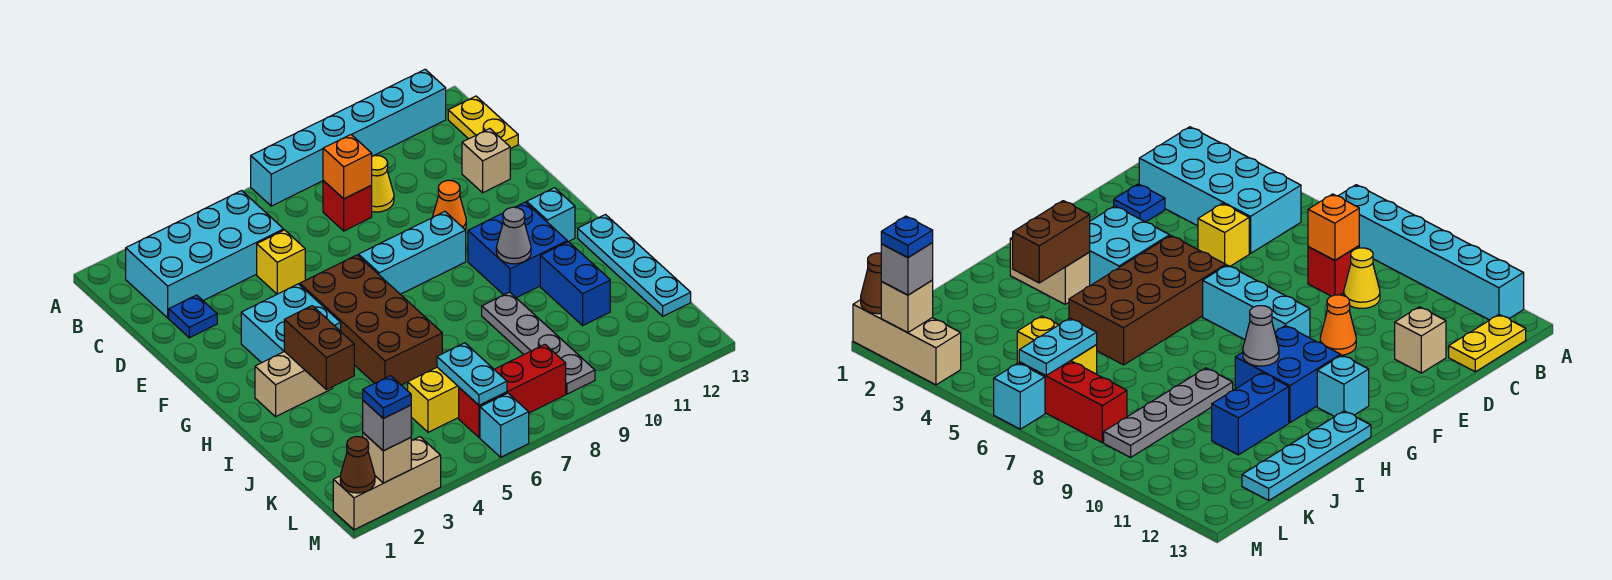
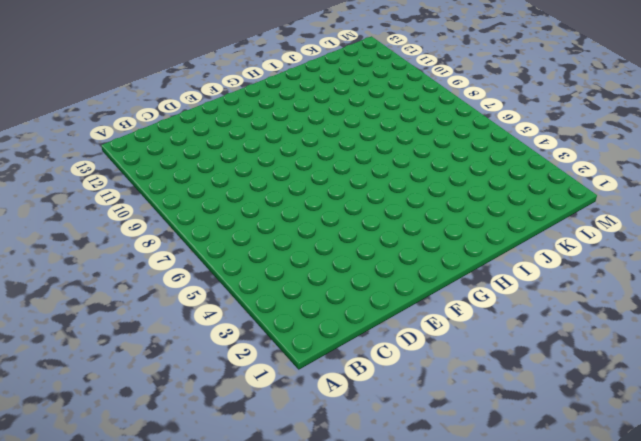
none -> cyan brick A7:A12 level 1
none -> cyan brick B2:C5 level 1
none -> yellow plate B13:C13 level 1
none -> red brick C8 level 1

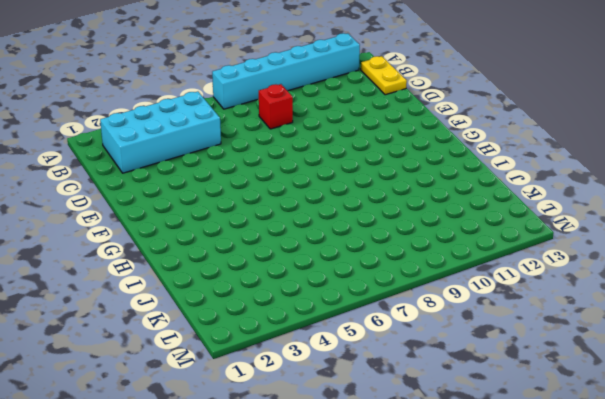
none -> yellow cone C9 level 1
none -> blue plate D2 level 1
none -> yellow brick D5 level 1
none -> tan brick D12 level 1

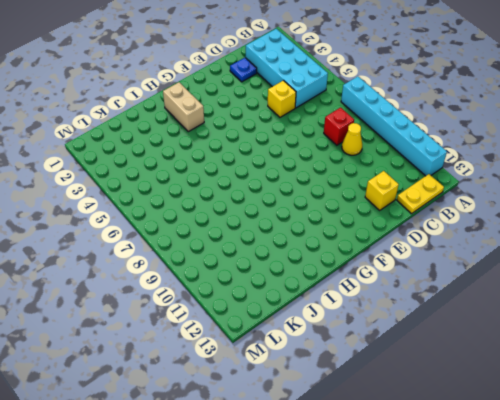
yellow brick D12 level 1 -> tan brick D12 level 1
none -> orange cone E10 level 1
none -> cyan brick F3:G4 level 1
none -> brown brick F5:I6 level 1
none -> cyan brick F7:F9 level 1

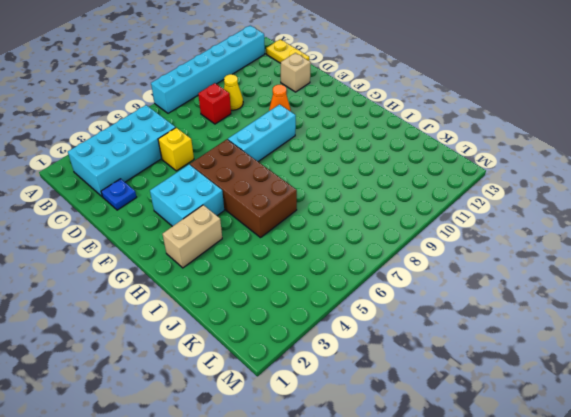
none -> blue brick G10:H11 level 1
none -> cyan brick G12 level 1
none -> cyan plate H13:K13 level 1
none -> grey plate I9:L9 level 1

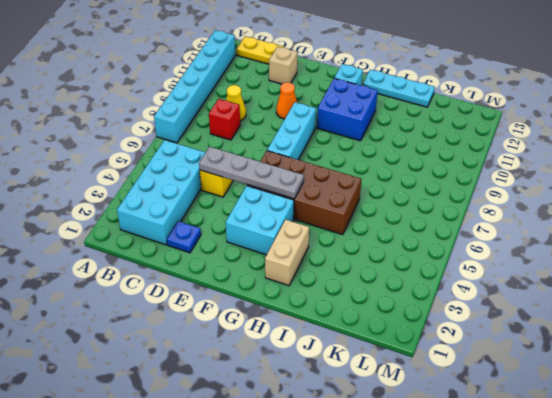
grey plate D5:G5 level 2 -> grey plate I9:L9 level 1
cyan plate H13:J13 level 1 -> cyan plate H13:K13 level 1
none -> blue brick I11:J11 level 1
none -> yellow brick K5:K6 level 1
none -> red brick L6:L8 level 1
none -> tan brick M1:M3 level 1

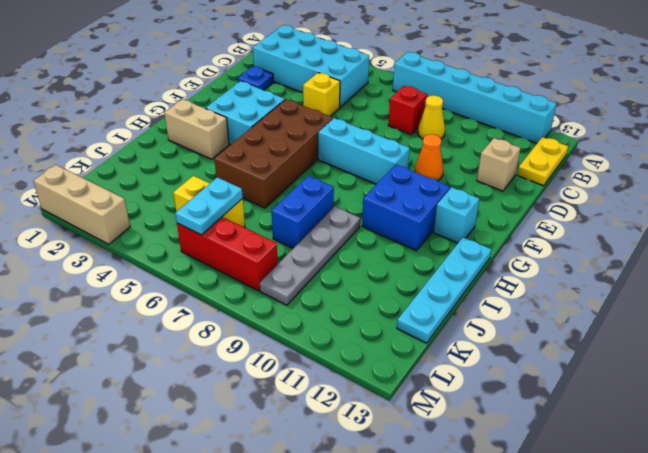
blue brick I8:J8 level 1 -> blue brick I11:J11 level 1
none -> cyan brick M6 level 1
none -> orange brick C8 level 2
none -> brown brick H3:I3 level 2
none -> grey cone H10 level 2

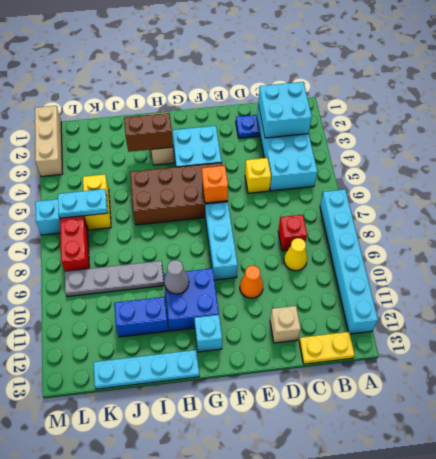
cyan brick B2:C3 level 2 -> none
orange brick F6 level 2 -> orange brick C8 level 2
none -> brown cone M1 level 2
none -> tan brick M2 level 2
none -> grey brick M2 level 3
none -> blue plate M2 level 4

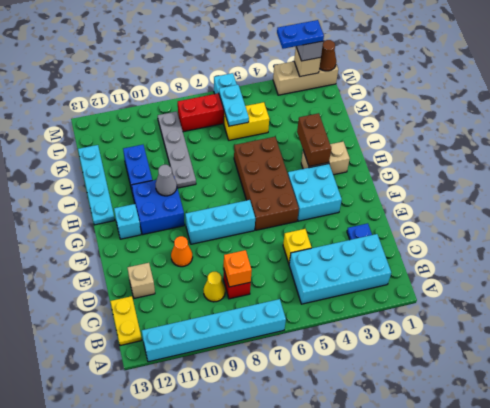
blue plate M2:M3 level 4 -> blue plate M2 level 4

